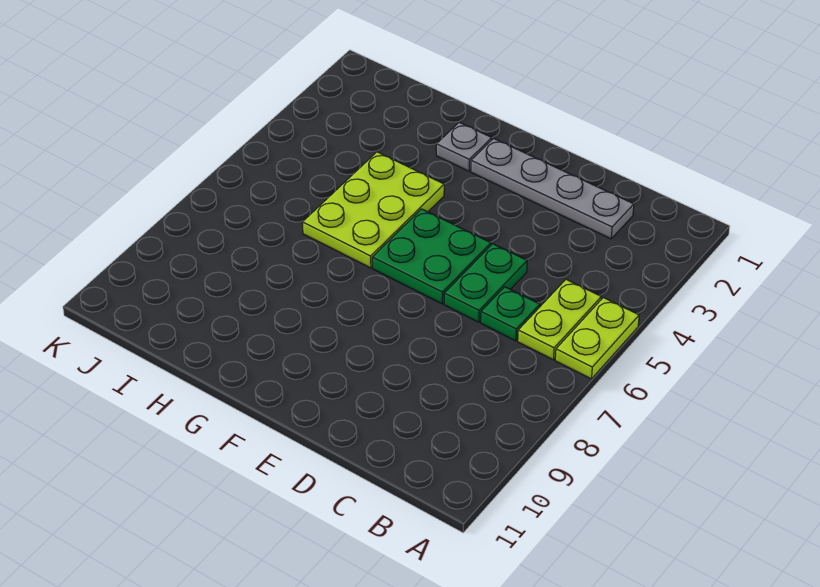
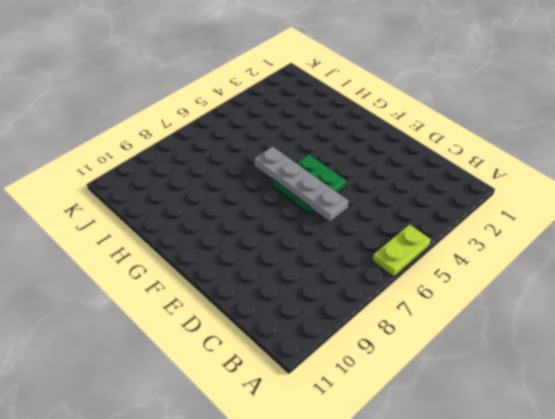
grey plate D6:G6 level 2 -> grey plate C2:F2 level 1
none -> lime plate B5:B6 level 1
none -> green plate C6 level 1

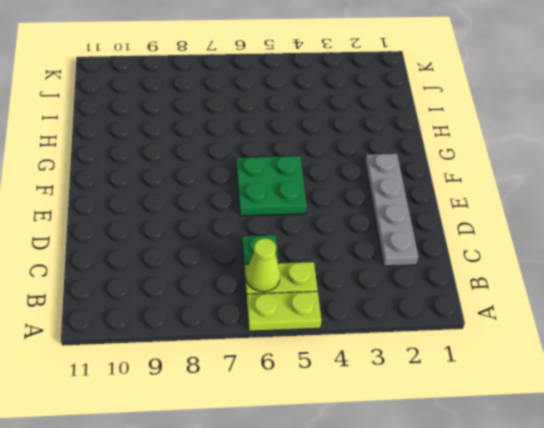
lime cone B6 level 2 -> none
none -> green plate D5:D6 level 1
none -> grey plate G2 level 1

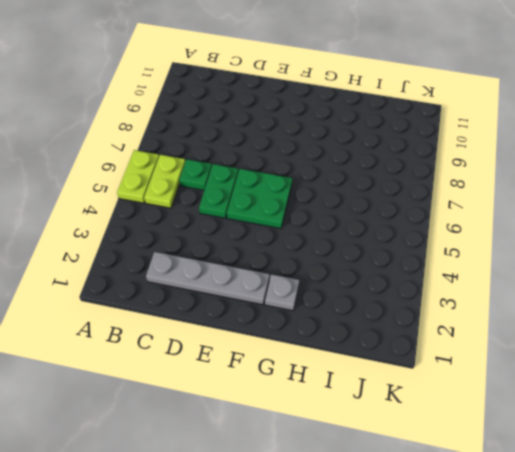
none -> lime plate G4:H6 level 1

